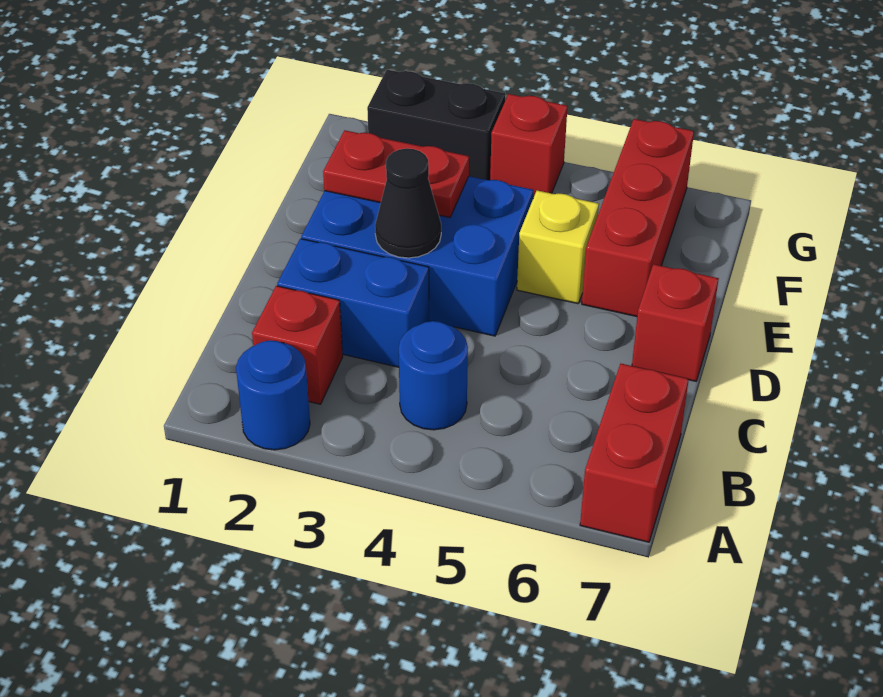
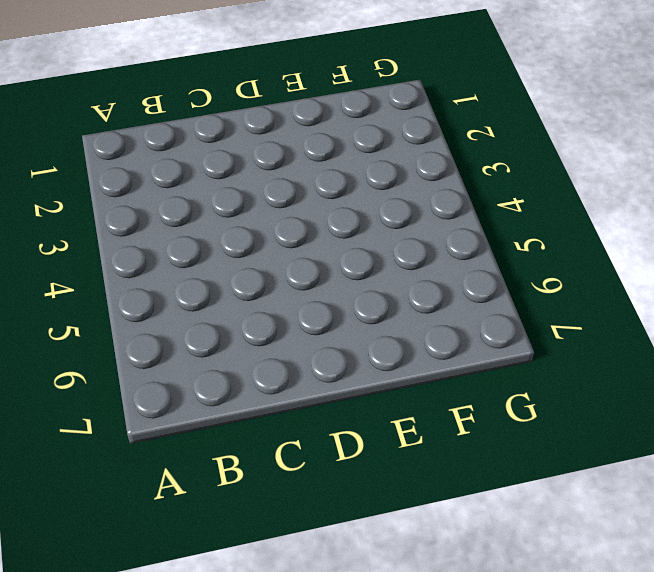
none -> blue round brick A2 level 1
none -> red brick A7:B7 level 1
none -> red brick B2 level 1

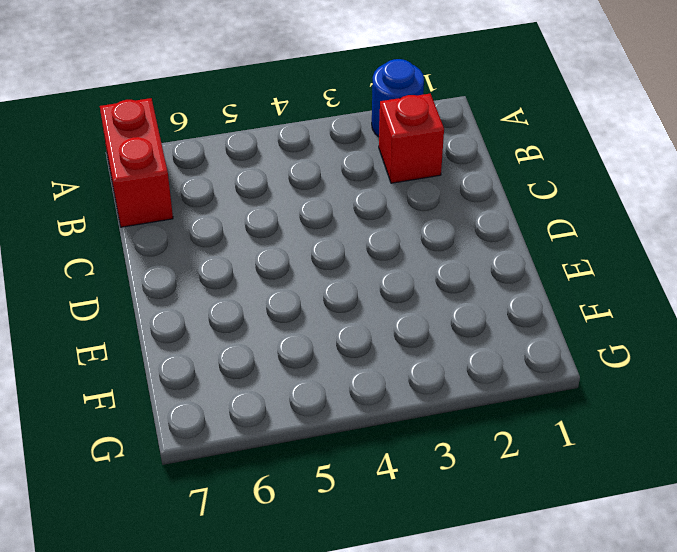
none -> blue round brick B4 level 1
none -> blue brick C2:C3 level 1
none -> blue brick D2:E4 level 1

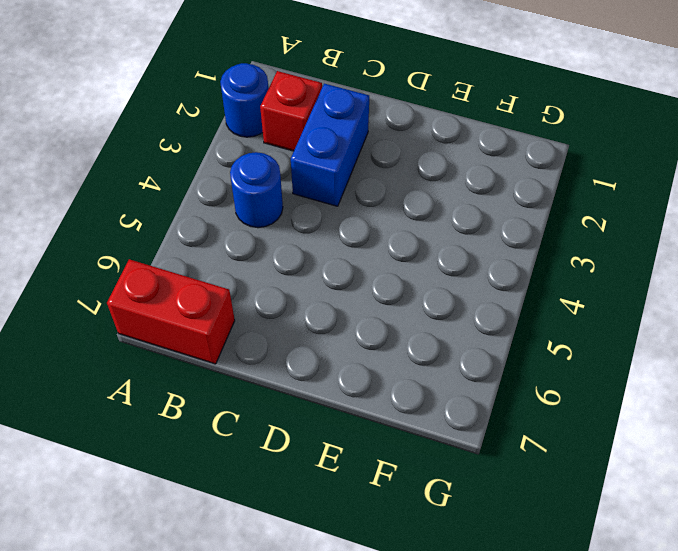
none -> blue brick D2:E4 level 1
none -> red brick D7 level 1
none -> yellow brick E5 level 1

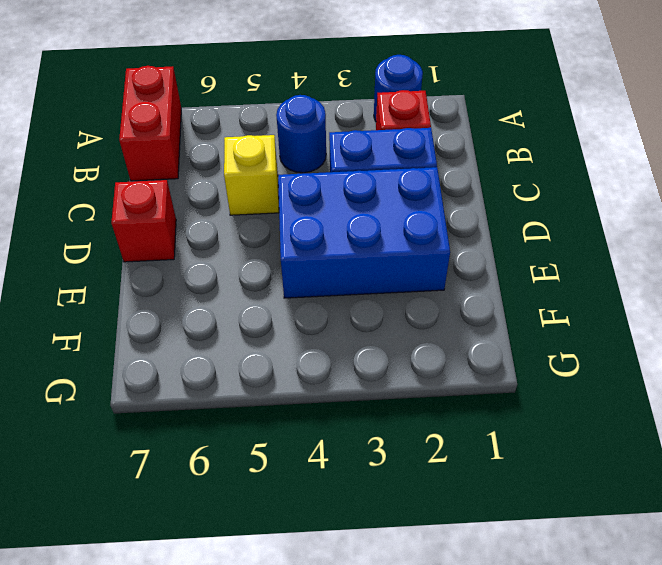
yellow brick C5 level 1 -> yellow brick E5 level 1
none -> red brick E6:G6 level 1
none -> black brick G2:G3 level 1
none -> red brick G4 level 1

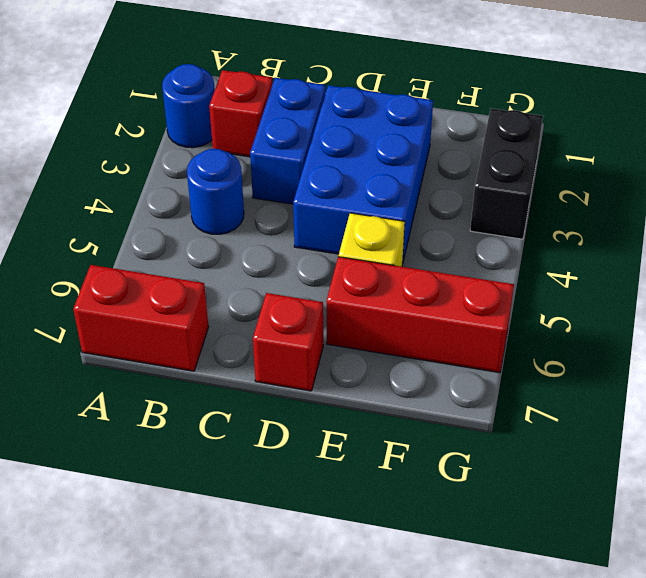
none -> red brick G4 level 1
none -> black cone D3 level 2
none -> red plate E2:E3 level 2

